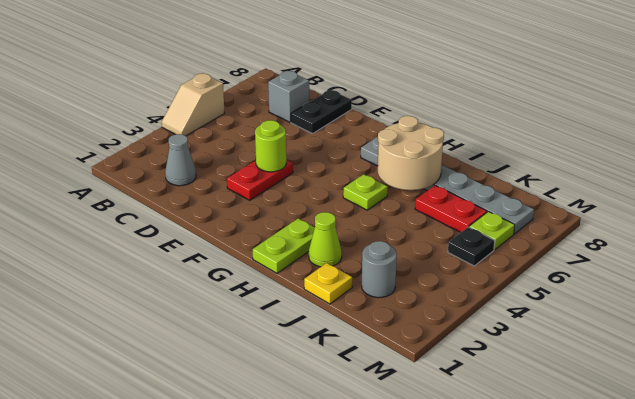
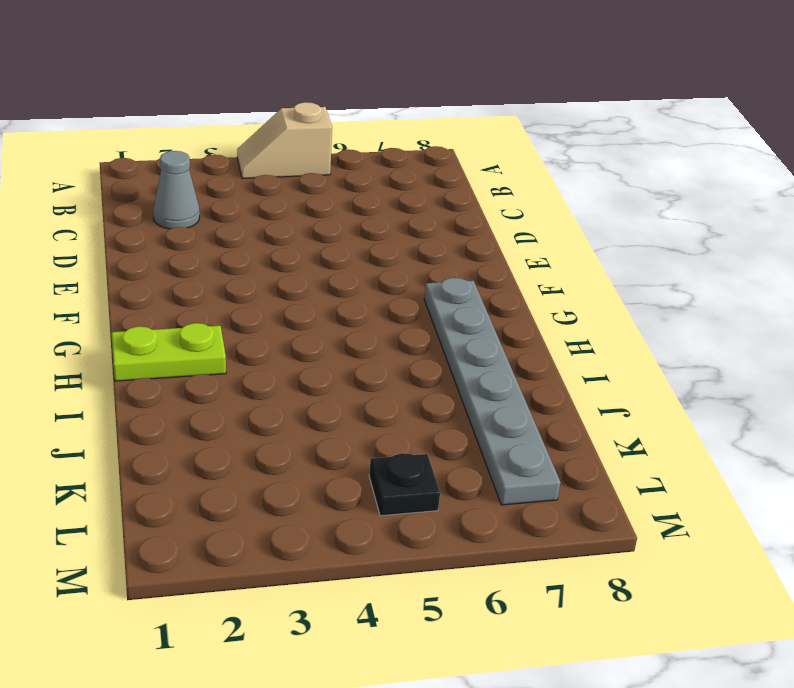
none -> grey brick C7 level 1
none -> black plate D7:D8 level 1
none -> red plate E3:E4 level 1

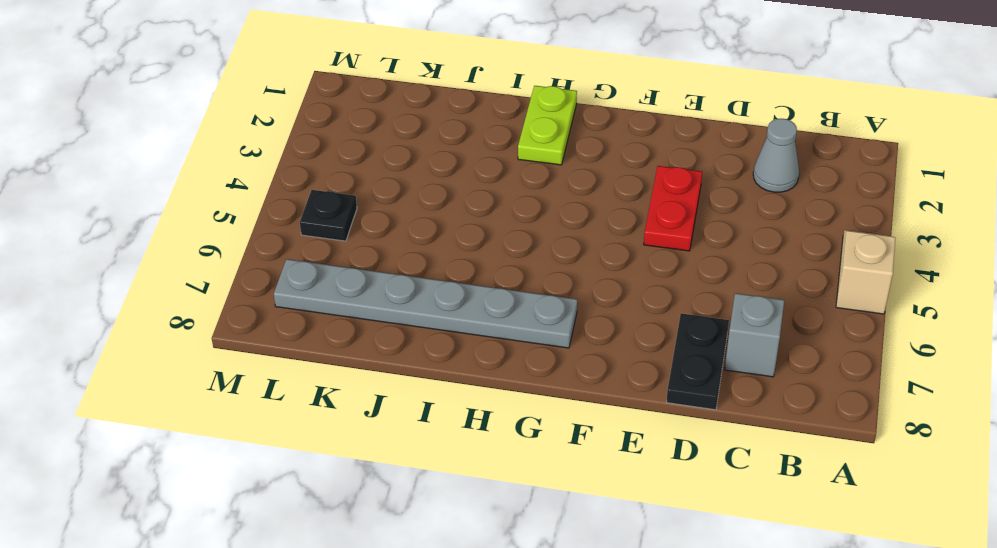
none -> lime plate H5 level 1
none -> lime cone I2 level 1
none -> yellow plate J1 level 1

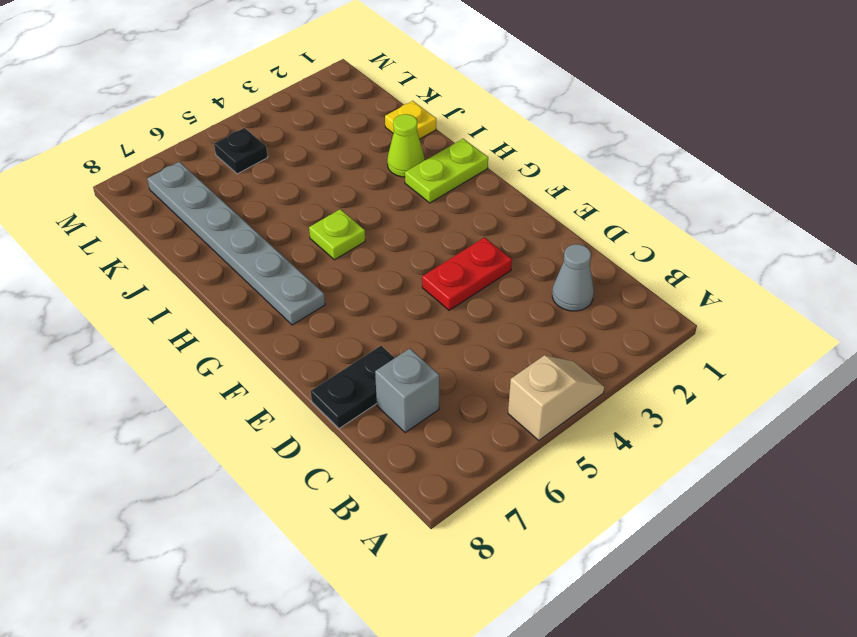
none -> red plate J6:K6 level 1
none -> grey round brick K2 level 1
none -> lime plate L6 level 1

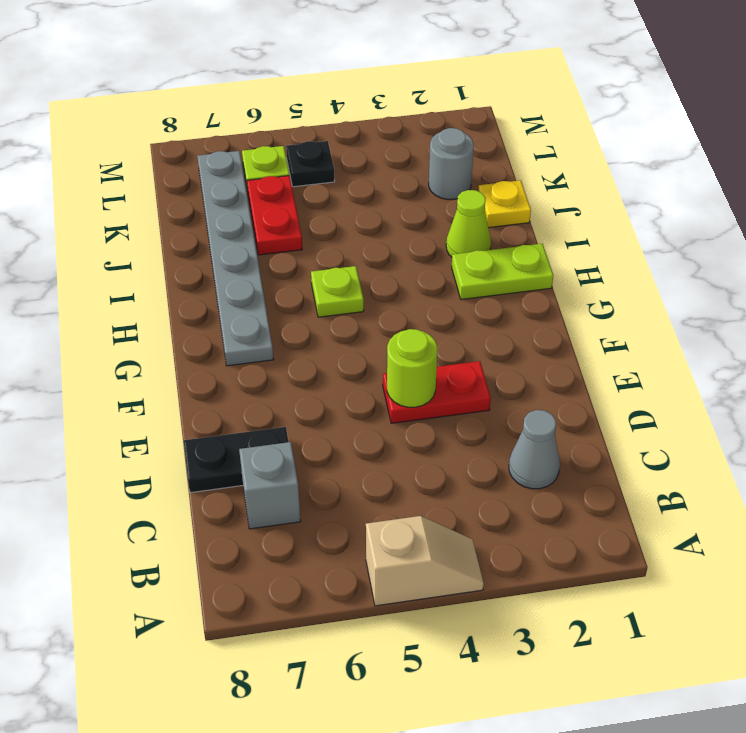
none -> tan round brick H6:I7 level 2

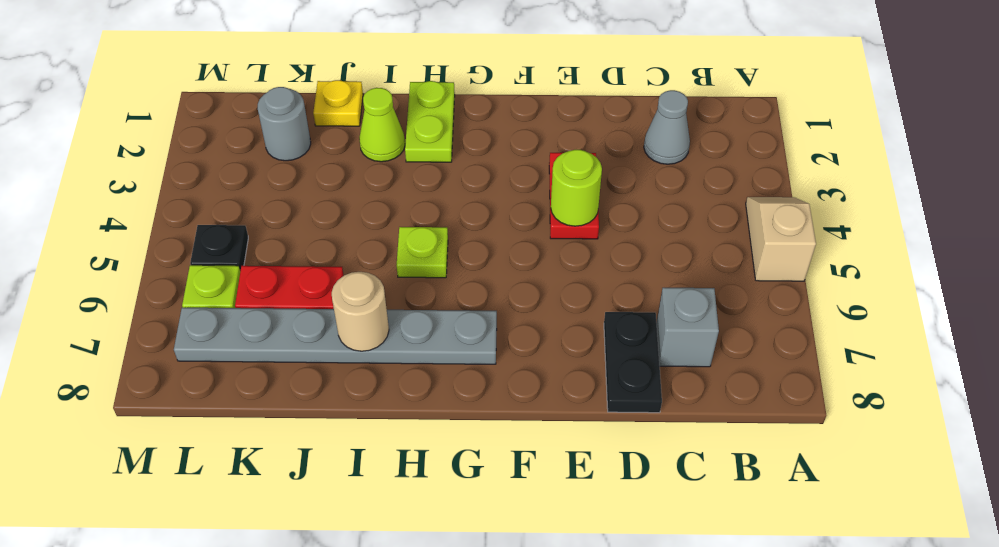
tan round brick I7 level 2 -> tan round brick H6:I7 level 2

